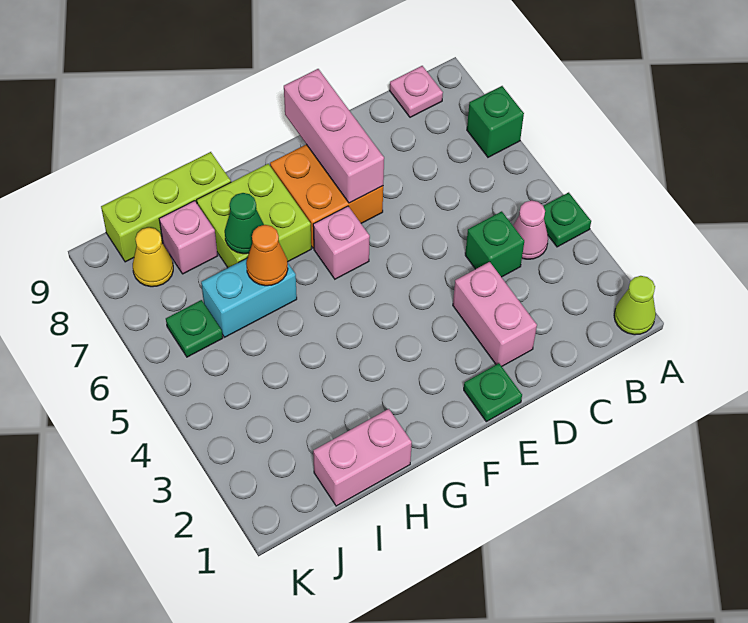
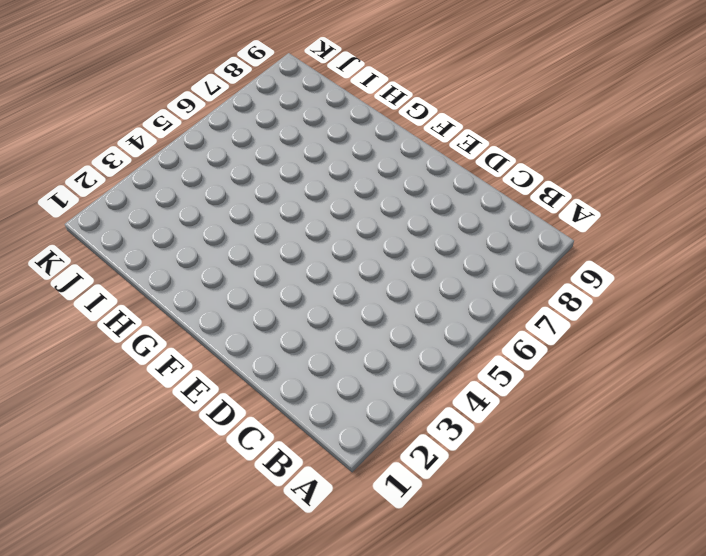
none -> lime cone A1 level 1
none -> green plate A4 level 1
none -> green brick A7 level 1

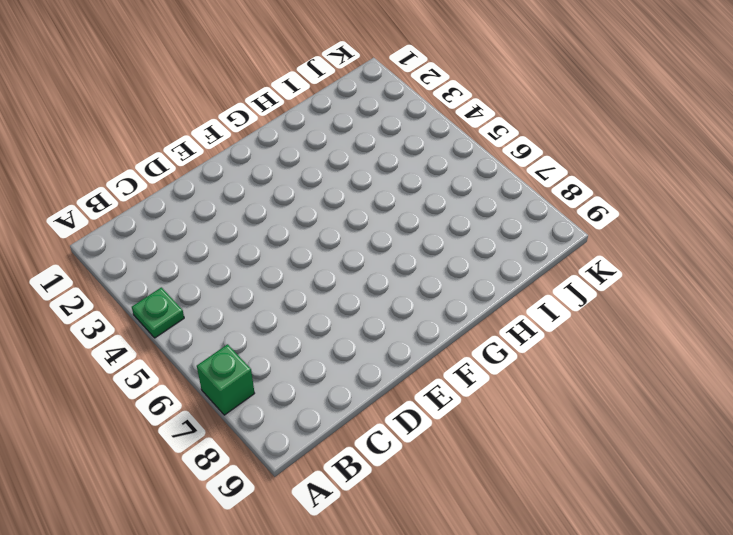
none -> lime cone A1 level 1
none -> pink cone B4 level 1
none -> pink plate B9 level 1

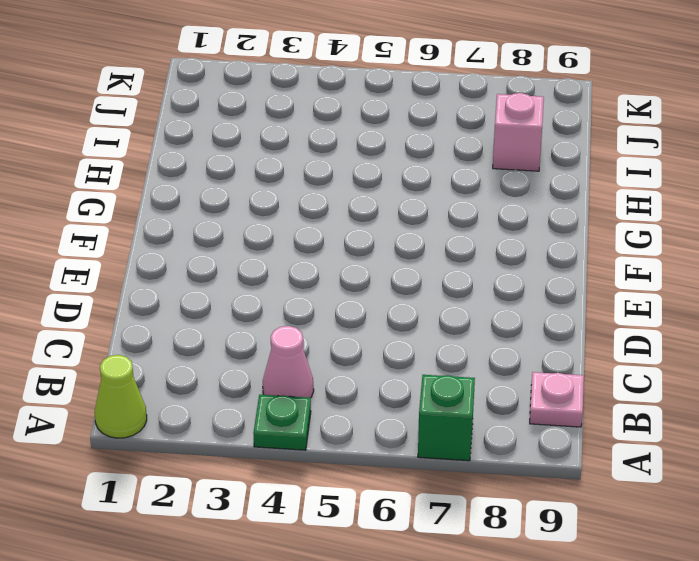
none -> green brick C4 level 1
none -> pink brick D2:D3 level 1
none -> green plate E1 level 1

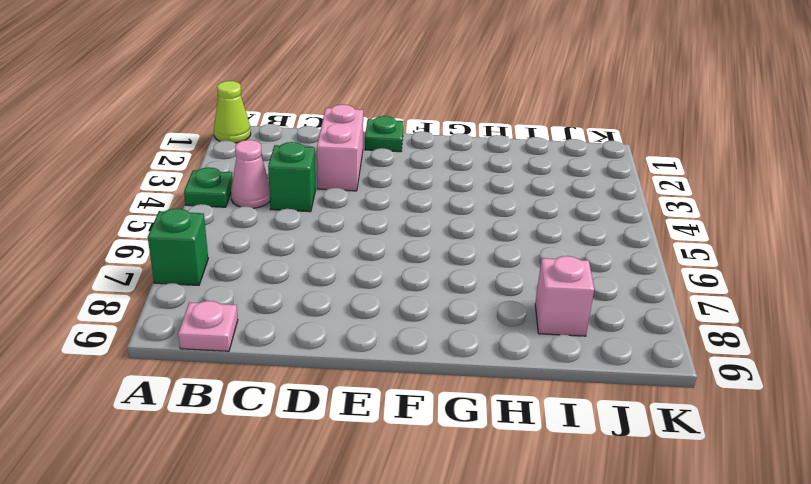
none -> orange brick E7:F8 level 1
none -> pink brick F6 level 1
none -> lime brick G7:H8 level 1

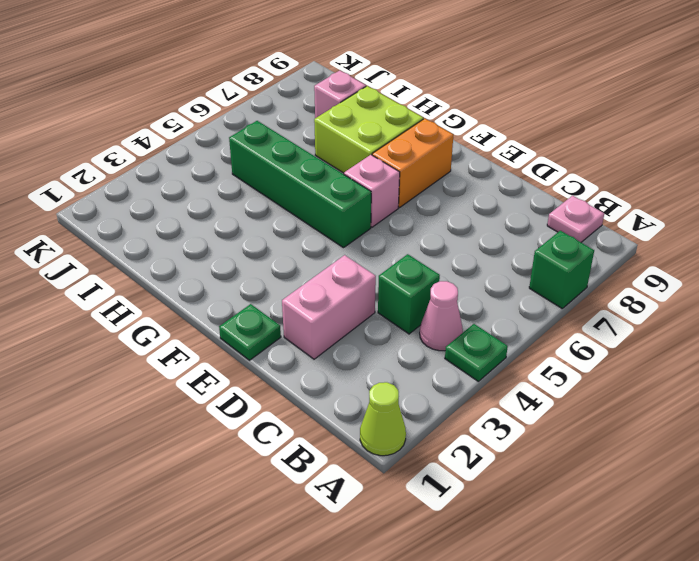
green brick F5:I5 level 1 -> none
orange brick F7:F8 level 1 -> orange brick E7:F8 level 1
none -> pink brick H1:I1 level 1
none -> cyan brick H6:I6 level 1
none -> lime brick H9:J9 level 1

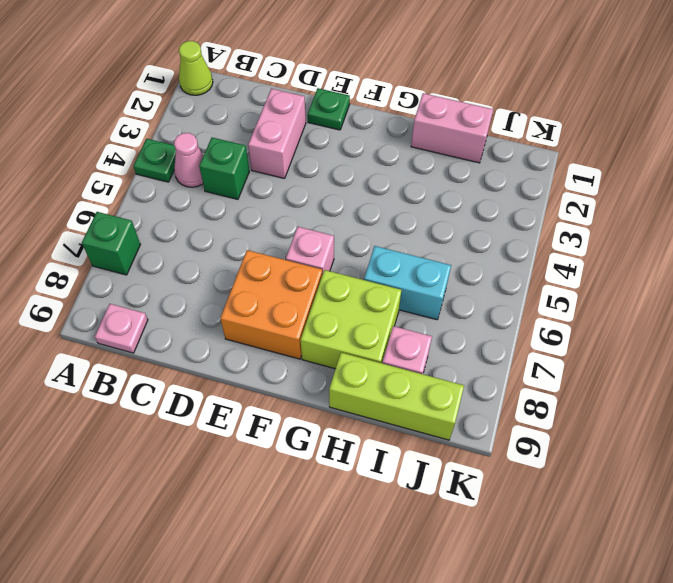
none -> green plate J6 level 1
none -> yellow cone J8 level 1
none -> pink brick E7:E9 level 2

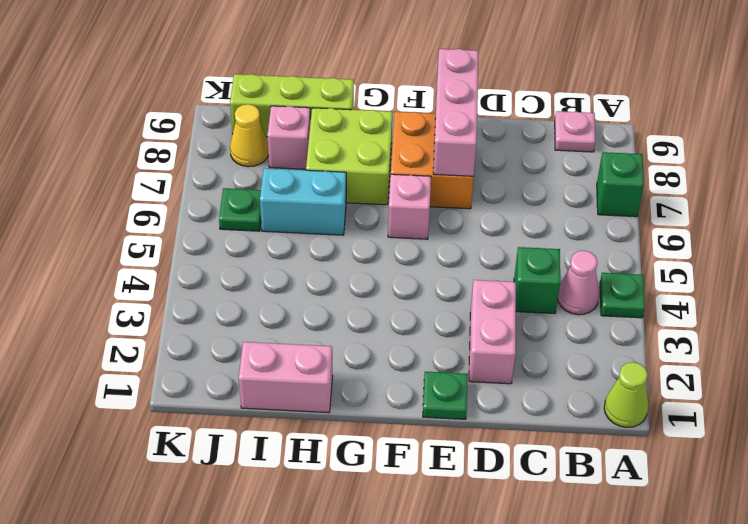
none -> orange cone H6 level 2
none -> green cone H7 level 2

